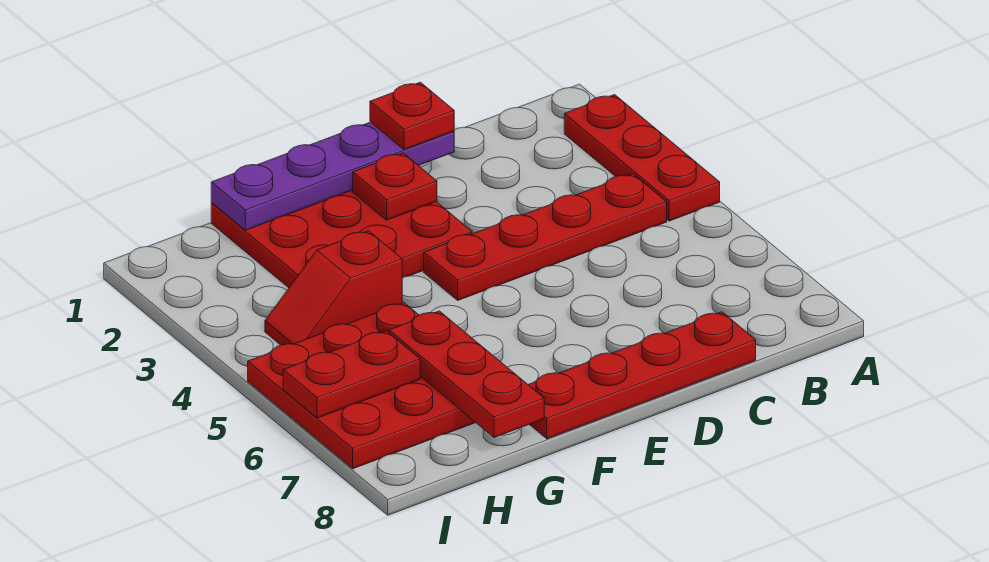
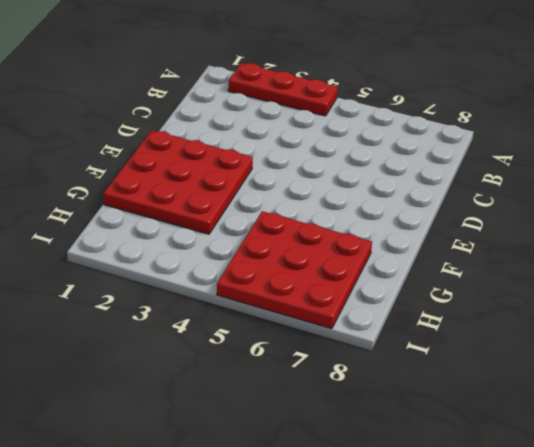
none -> red plate B4:E4 level 1
none -> red plate C8:F8 level 1

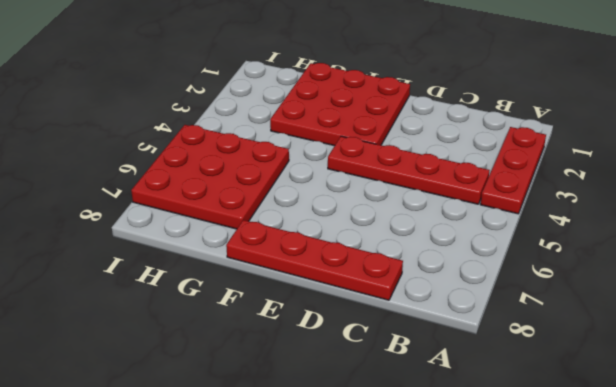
none -> red slope G4:H4 level 1 top G
none -> purple plate D1:G1 level 2

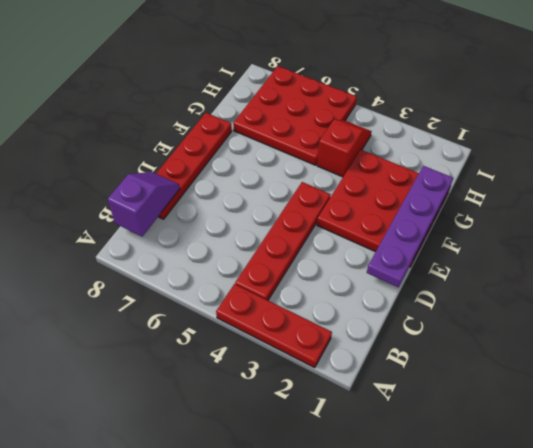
purple slope B8:C8 level 2 top B -> none
none -> red plate E2 level 2
none -> red plate G6:G8 level 2

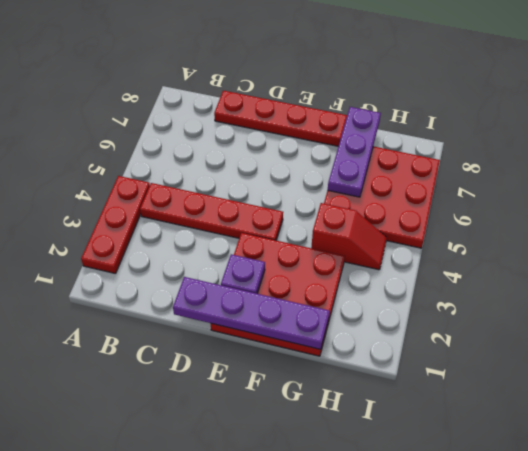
purple plate E2 level 2 -> red plate E2 level 2
purple plate G6:G8 level 2 -> red plate G6:G8 level 2
none -> red plate H6:I6 level 2
none -> red plate D1 level 3

